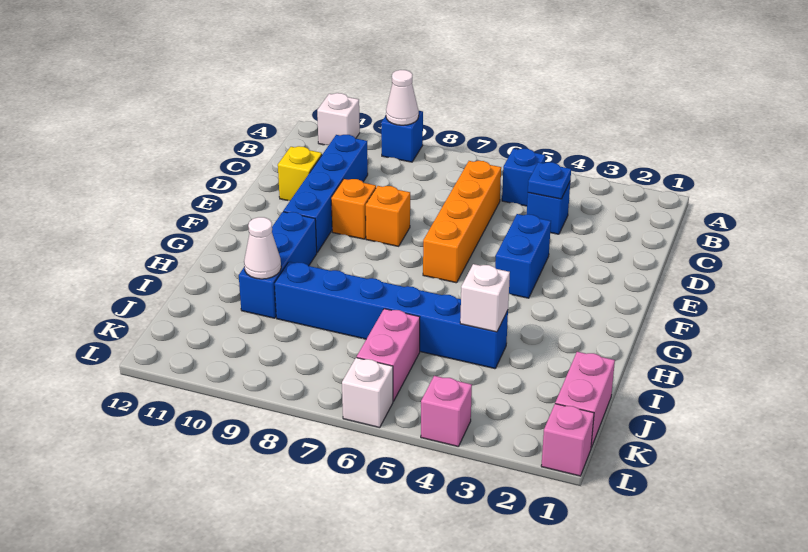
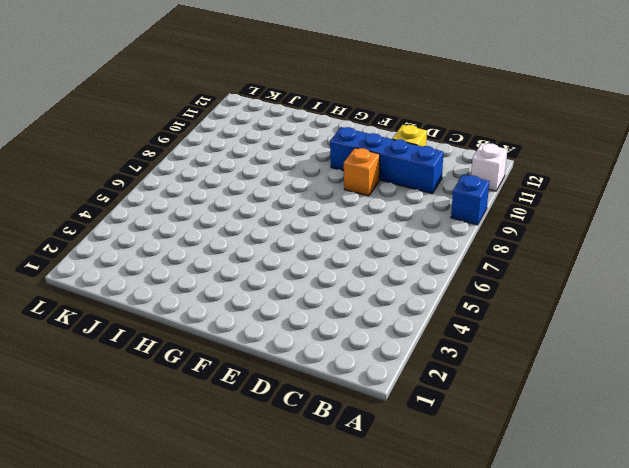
none -> blue brick B5 level 1
none -> blue brick C4 level 1
none -> orange brick C6:F6 level 1

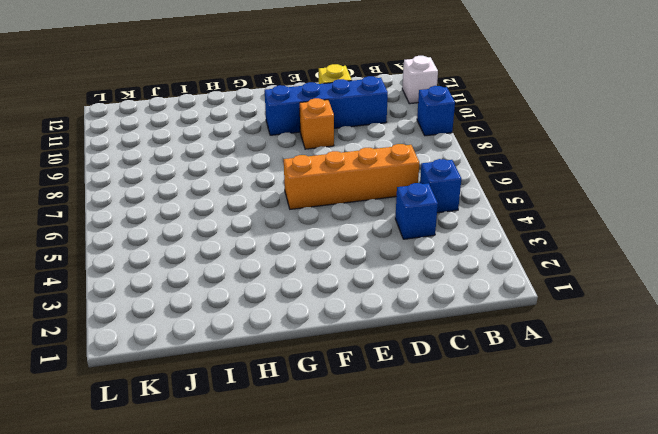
none -> blue brick E4:F4 level 1
none -> orange brick E8 level 1
none -> blue brick G10:I10 level 1

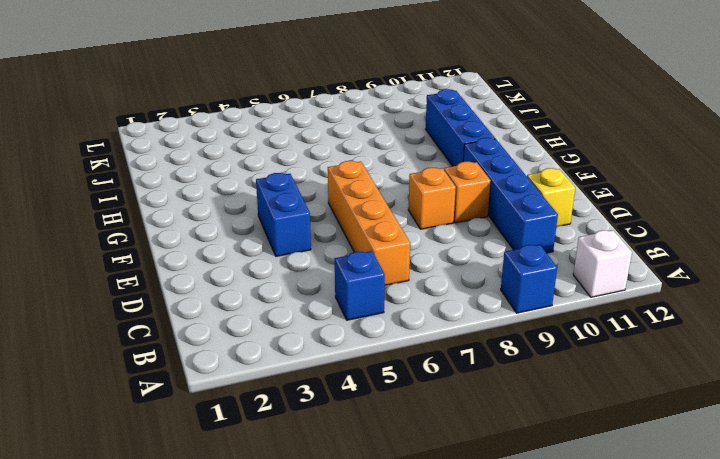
none -> blue brick C4 level 1
none -> blue brick I4:I9 level 1
none -> pink brick J1:K1 level 1

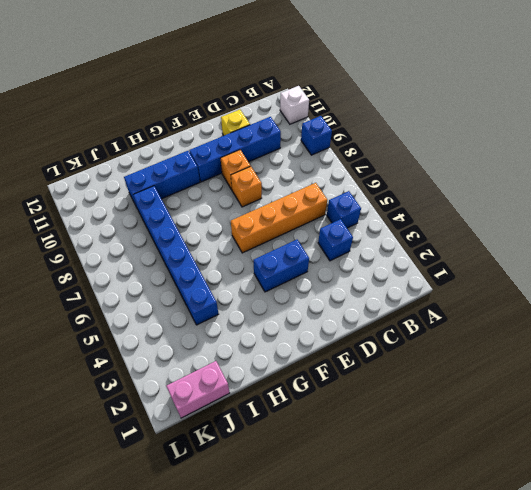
none -> pink brick J6:K6 level 1
none -> pink brick L1 level 1
none -> pink brick L4 level 1

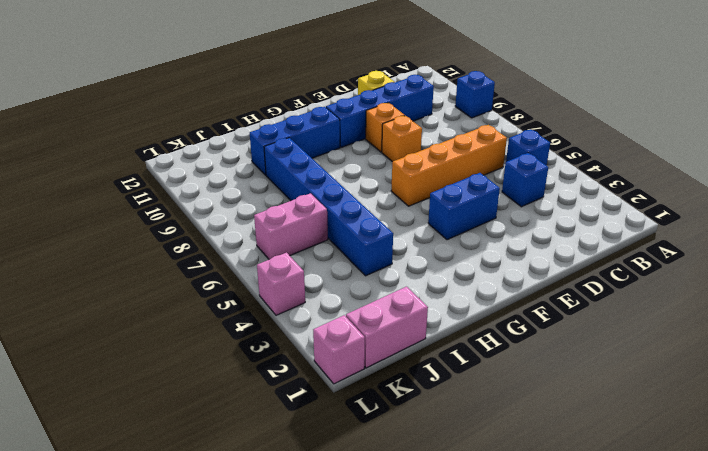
none -> white brick A11 level 1
none -> white brick L6 level 1
none -> white cone A9 level 2

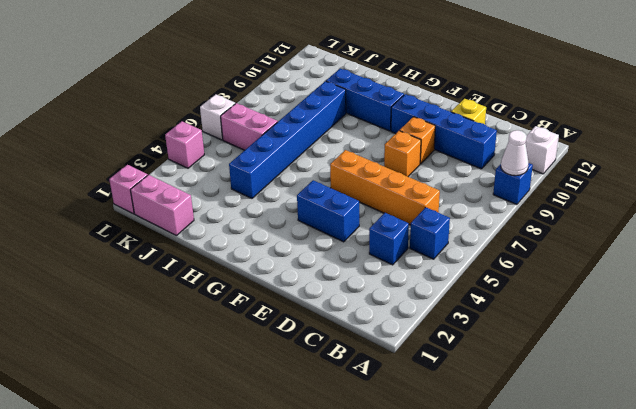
none -> blue plate C4 level 2
none -> white brick I4 level 2
none -> white cone I10 level 2

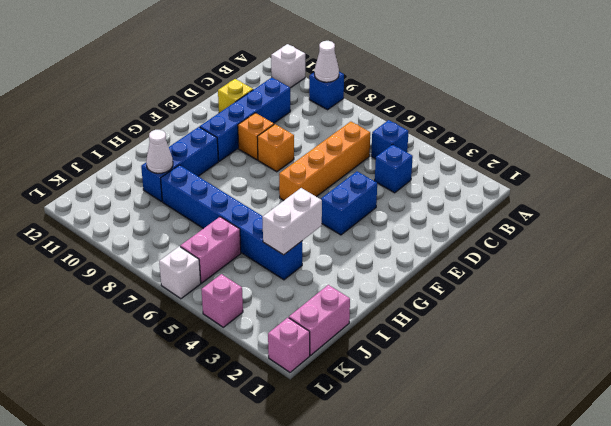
white brick H4:I4 level 2 -> white brick I4 level 2
none -> blue plate C4 level 2

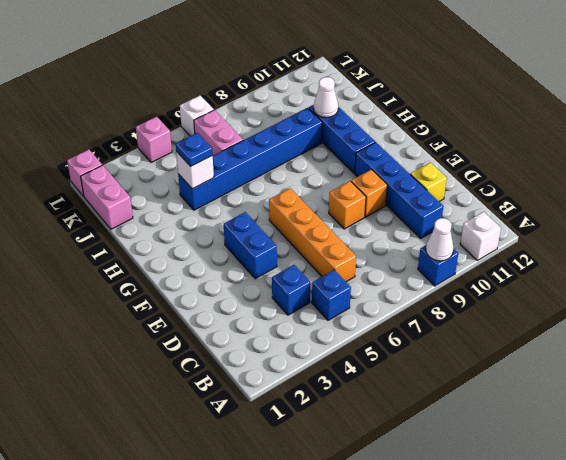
blue plate I4 level 3 -> blue plate C4 level 2

